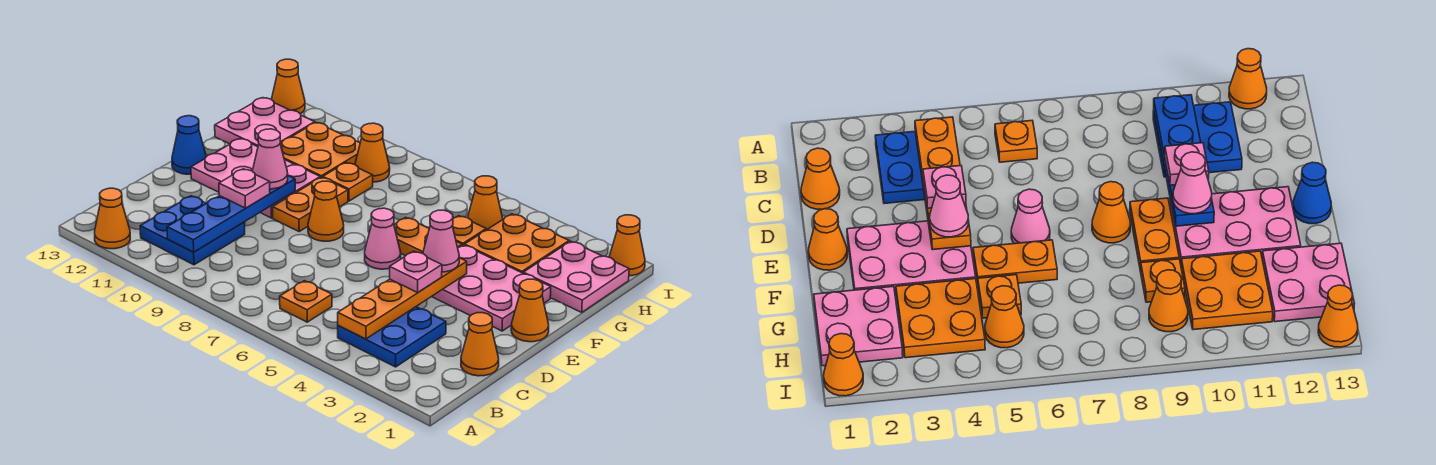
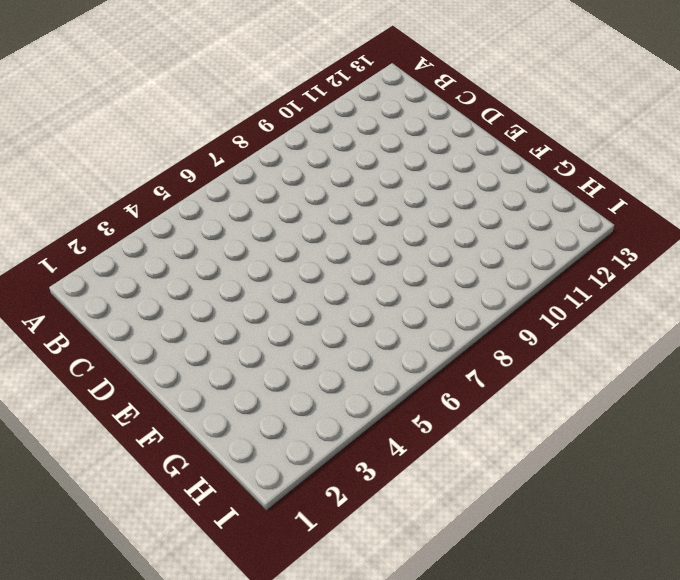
none -> orange cone A12 level 1
none -> blue plate B3:C4 level 1
none -> orange plate B6 level 1

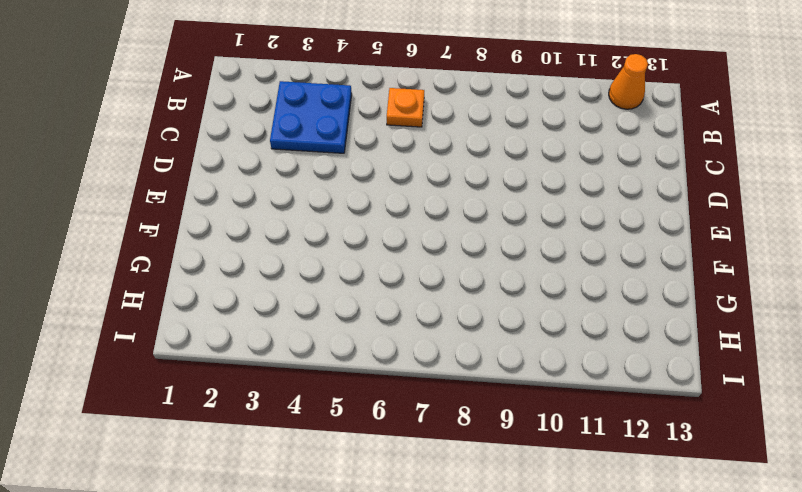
none -> blue plate B10:C11 level 1
none -> orange cone C1 level 1
none -> orange cone E1 level 1

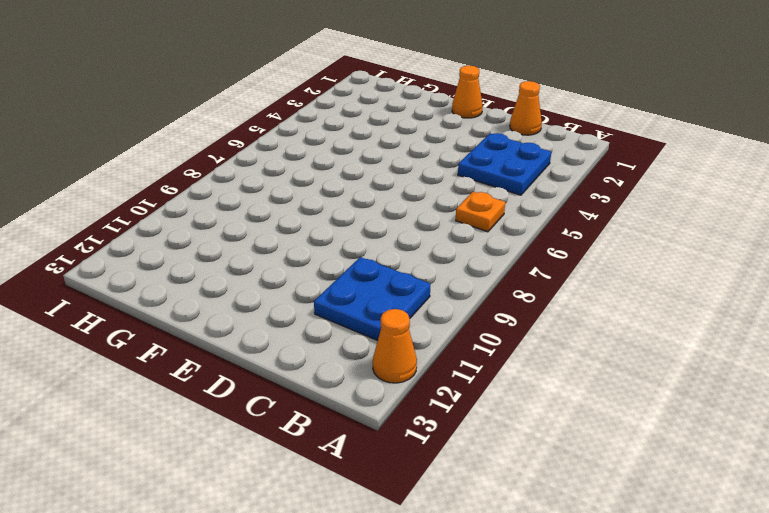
none -> pink plate E2:F4 level 1
none -> pink cone E6 level 1
none -> orange cone E8 level 1

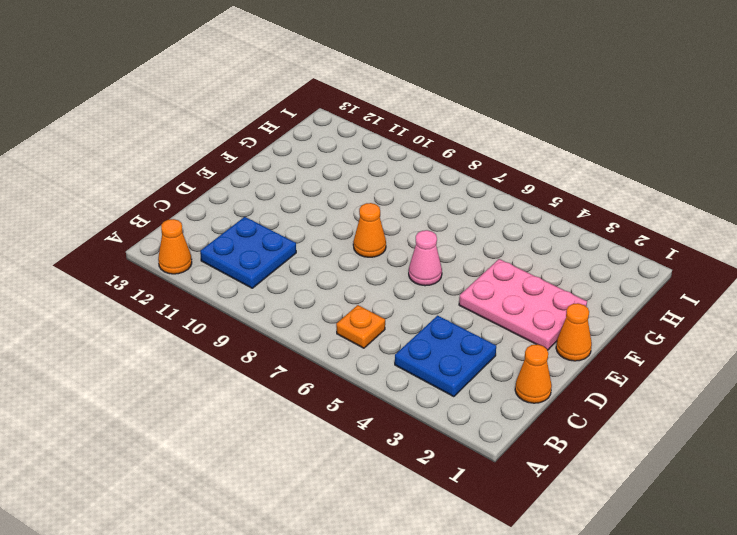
none -> orange plate E9:F9 level 1
none -> pink plate E10:F12 level 1
none -> blue cone E13 level 1

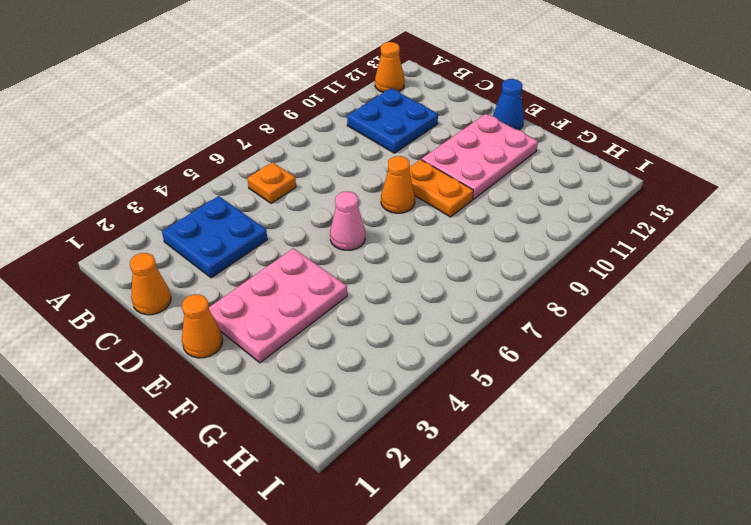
none -> orange plate F5:F6 level 1
none -> pink plate G1:H2 level 1
none -> orange plate G3:H4 level 1

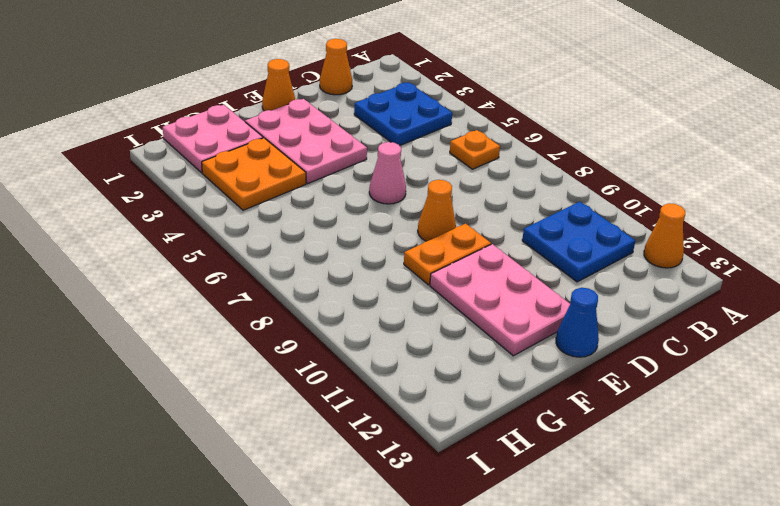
none -> orange plate F5:F6 level 1
none -> orange plate G5 level 1
none -> orange plate G9 level 1

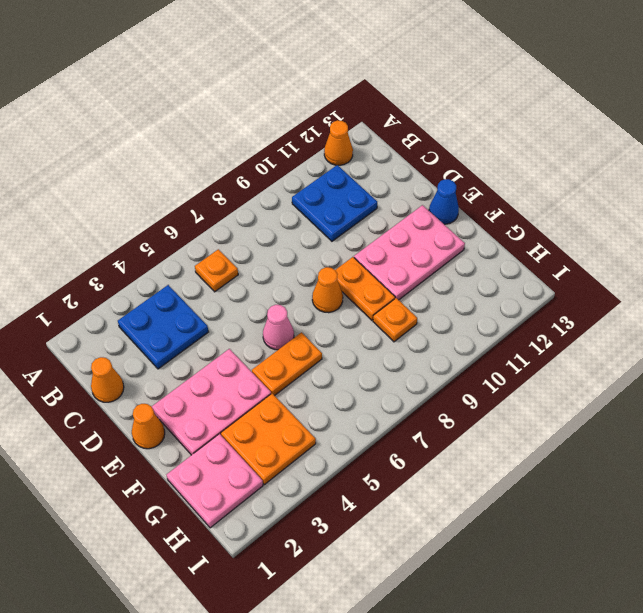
none -> orange plate G5 level 1
none -> orange plate G10:H11 level 1
none -> pink plate G12:H13 level 1

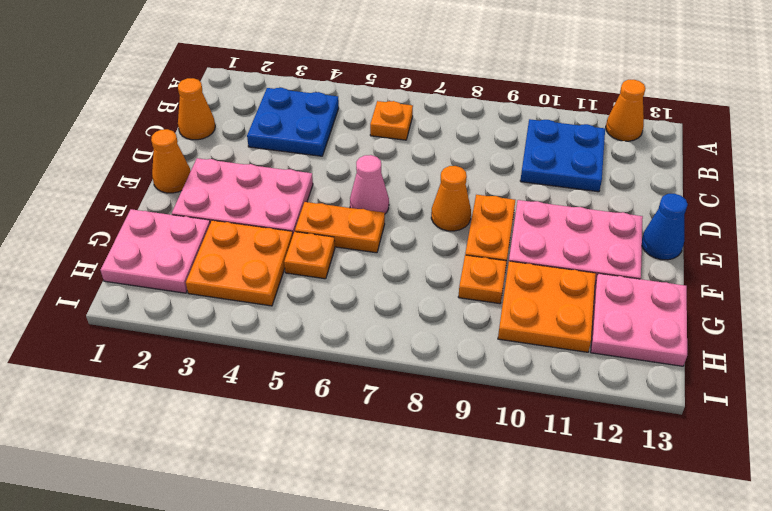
none -> orange cone H5 level 1
none -> orange cone H9 level 1
none -> orange cone I1 level 1

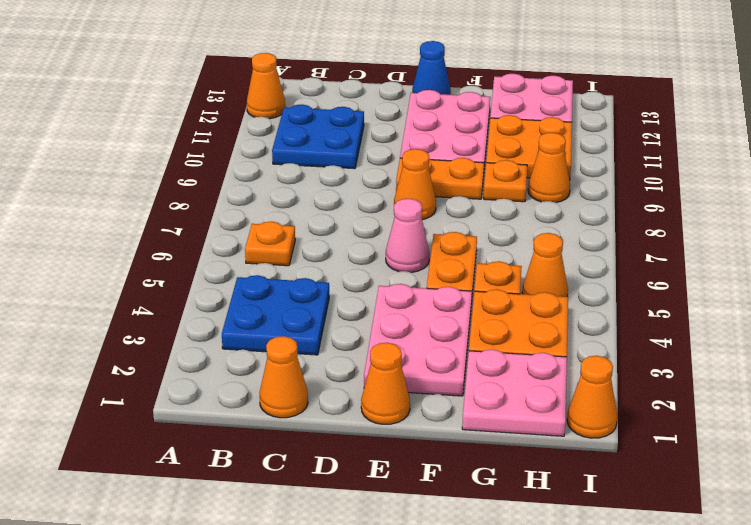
none -> orange cone I13 level 1
none -> orange plate B4:E4 level 2
none -> blue plate B10:E10 level 2

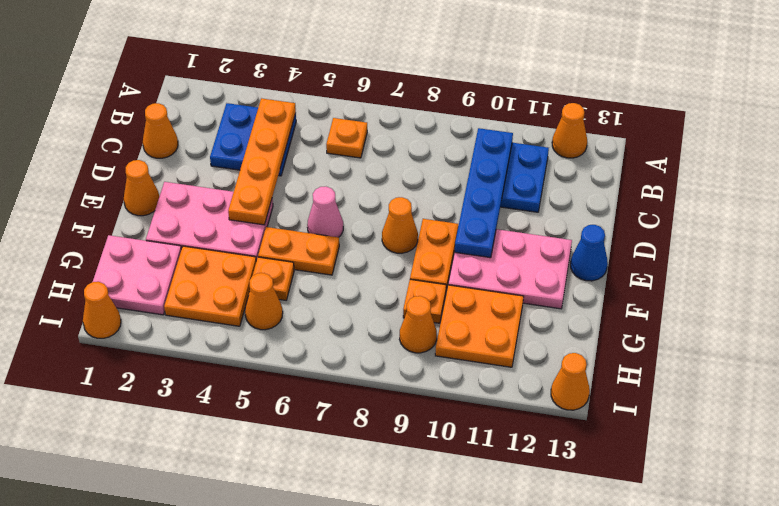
none -> pink plate G12:H13 level 1
none -> pink plate D4 level 3
none -> pink plate D10 level 3

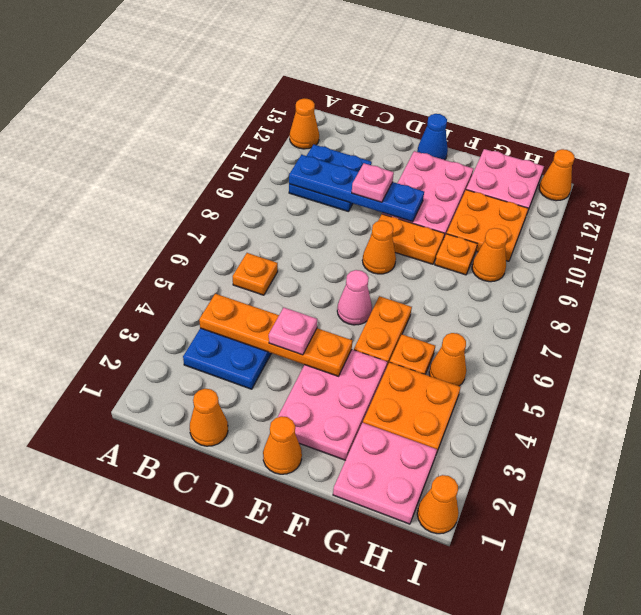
none -> pink cone E4 level 3
none -> pink cone E10 level 3

